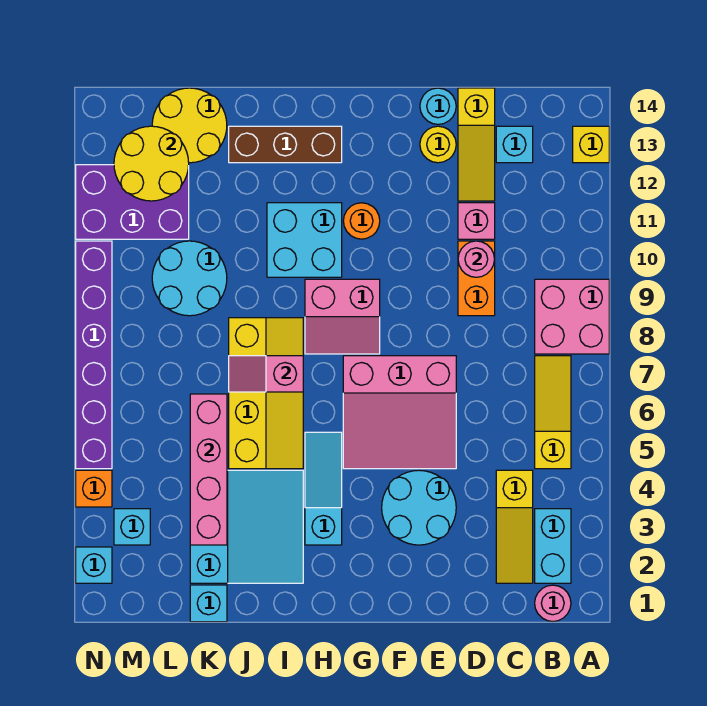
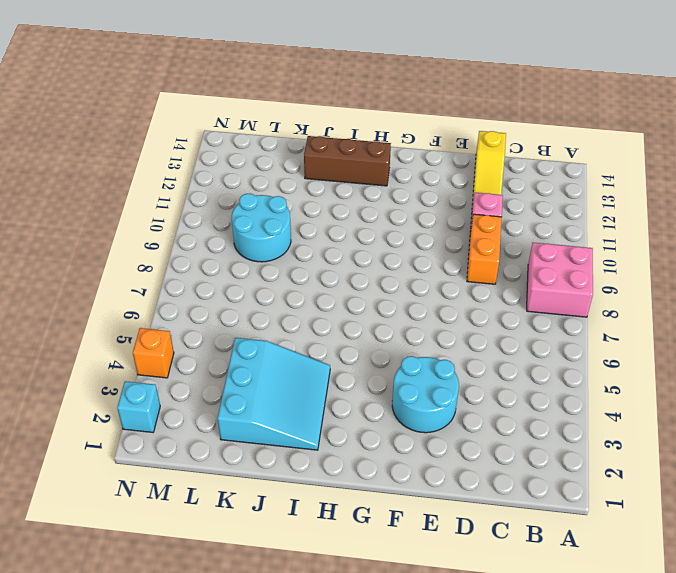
none -> yellow brick A13 level 1
none -> pink round brick B1 level 1
none -> cyan brick B2:B3 level 1
none -> yellow slope B5:B7 level 1 top 5

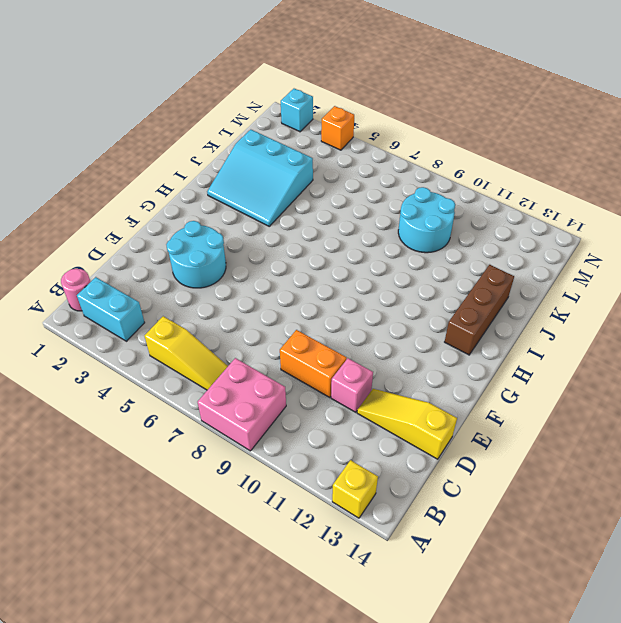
none -> yellow slope C2:C4 level 1 top 4
none -> cyan brick C13 level 1
none -> pink slope E5:G7 level 1 top 7
none -> yellow round brick E13 level 1

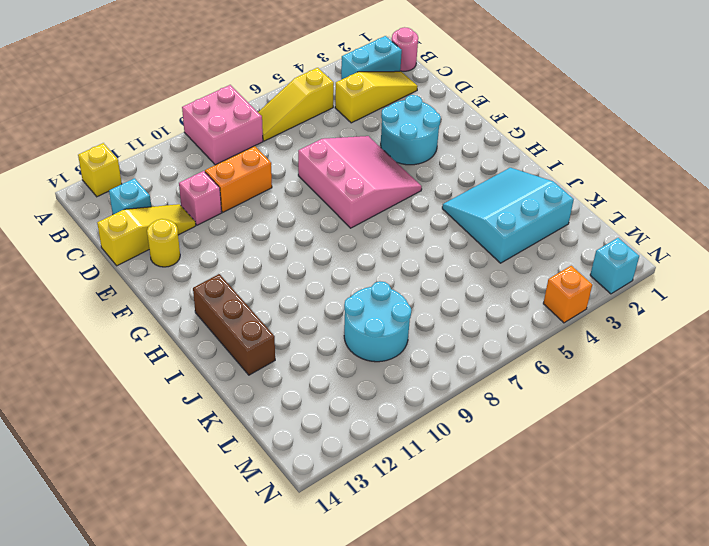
none -> cyan round brick E14 level 1
none -> pink slope G8:H9 level 1 top 9
none -> orange round brick G11 level 1
none -> cyan slope H3:H5 level 1 top 3

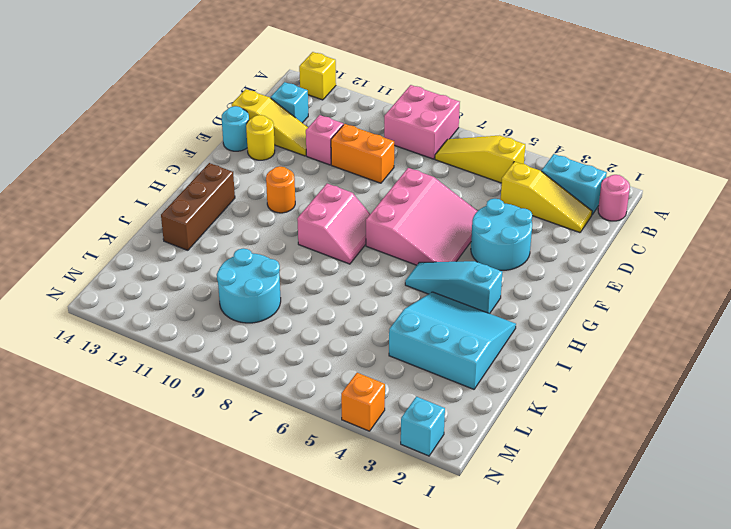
none -> cyan brick H10:I11 level 1
none -> yellow slope I5:J8 level 1 top J
none -> cyan brick K1 level 1
none -> yellow round brick K13:L14 level 1

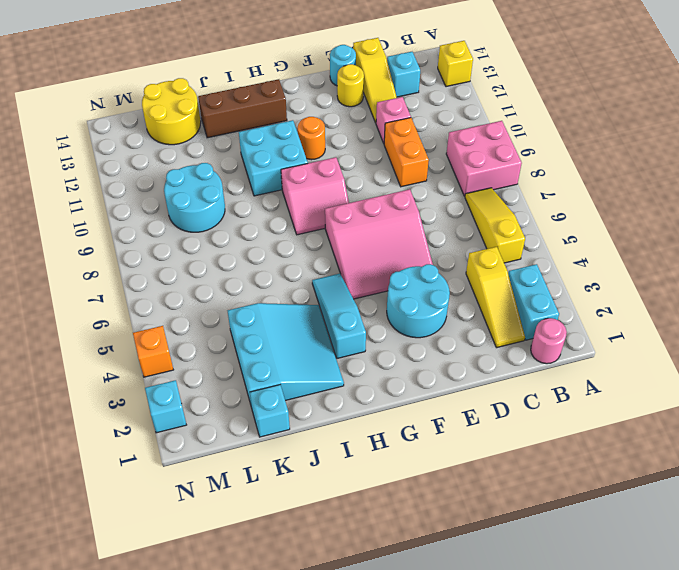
none -> yellow slope I5:J8 level 1 top J
none -> purple brick L11:N12 level 1
none -> cyan brick M3 level 1
none -> purple brick N5:N10 level 1

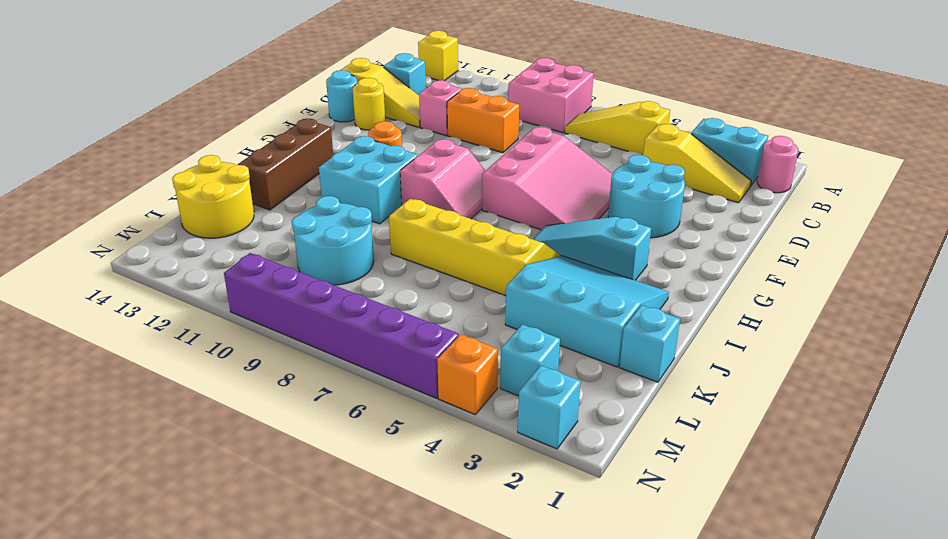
none -> purple brick L11:N12 level 1
none -> pink round brick D10 level 2
none -> pink slope I7:J7 level 2 top I
none -> pink brick K3:K6 level 2

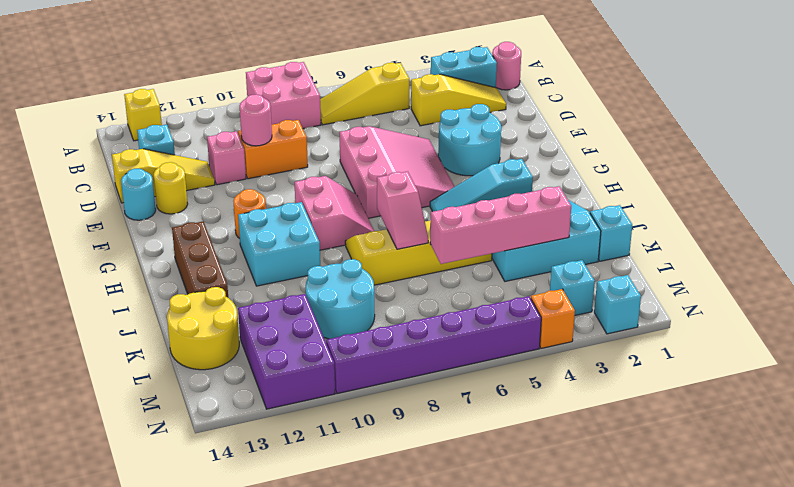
none -> yellow round brick L12:M13 level 2

